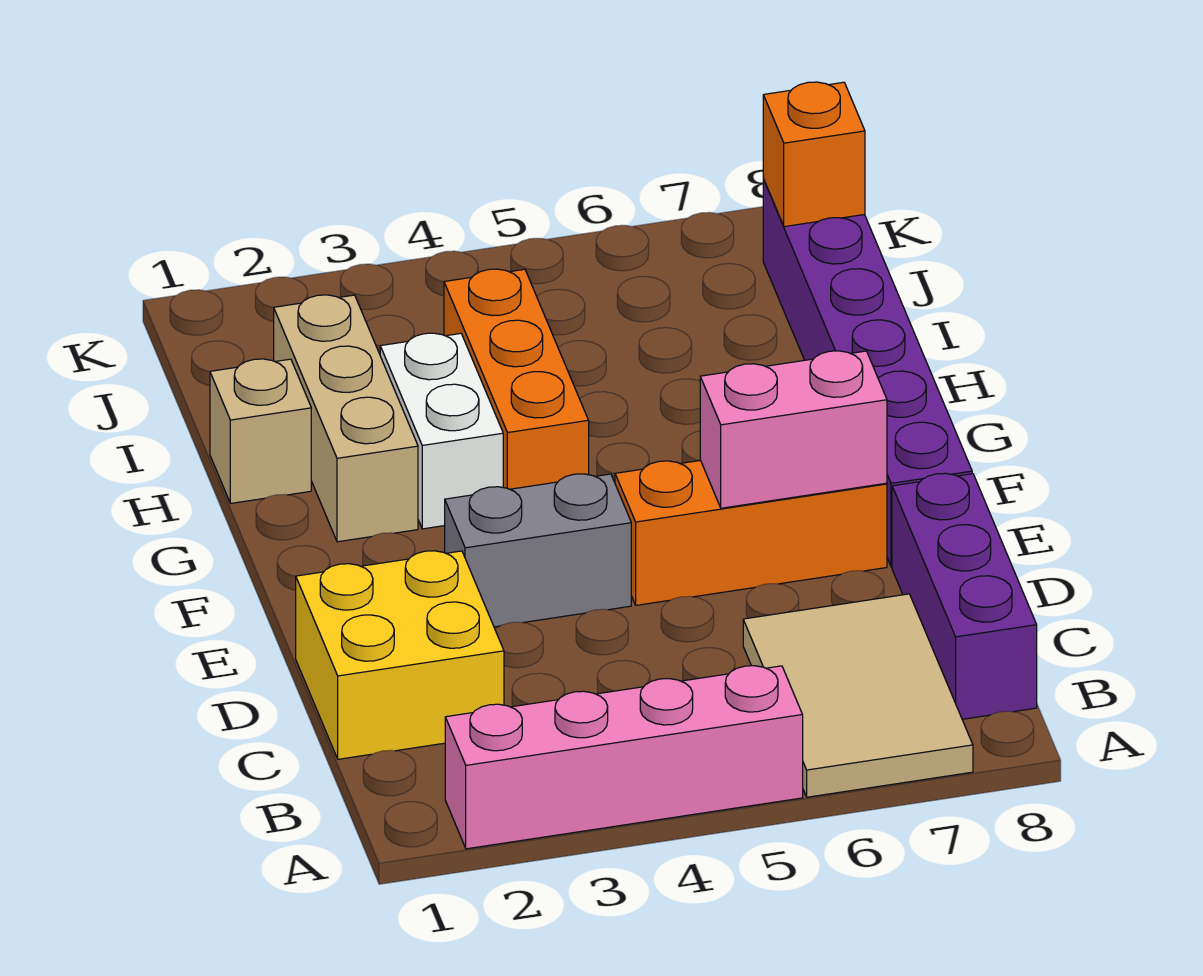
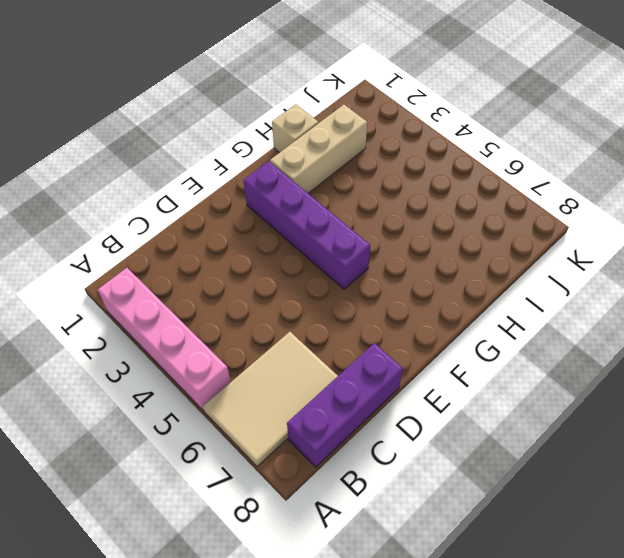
purple brick F2:F5 level 1 -> none
none -> yellow brick C1:D2 level 1
none -> grey brick E3:E4 level 1
none -> orange brick E5:E7 level 1

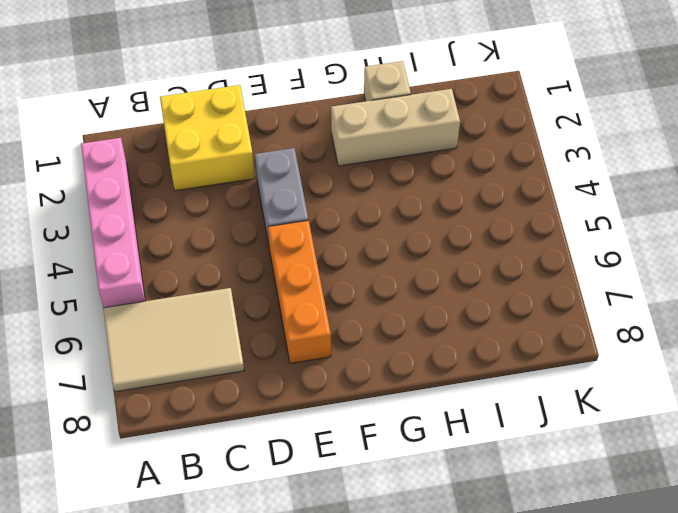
none -> purple brick B8:D8 level 1
none -> purple brick E8:J8 level 1
none -> white brick G3:H3 level 1

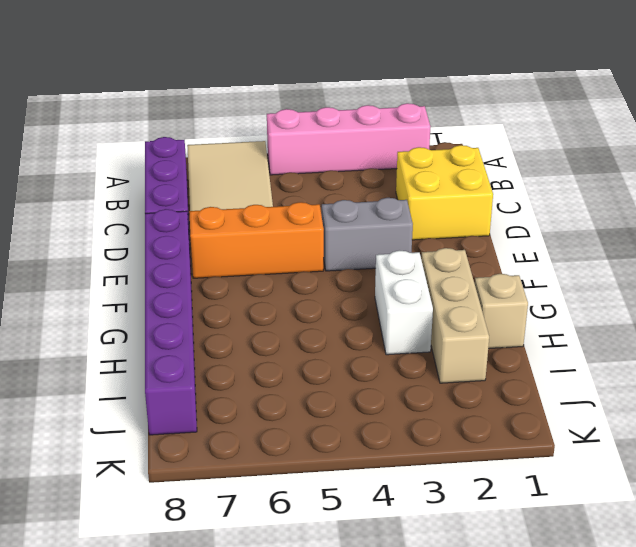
none -> orange brick G4:I4 level 1
none -> pink brick E6:E7 level 2
none -> orange brick J8 level 2

